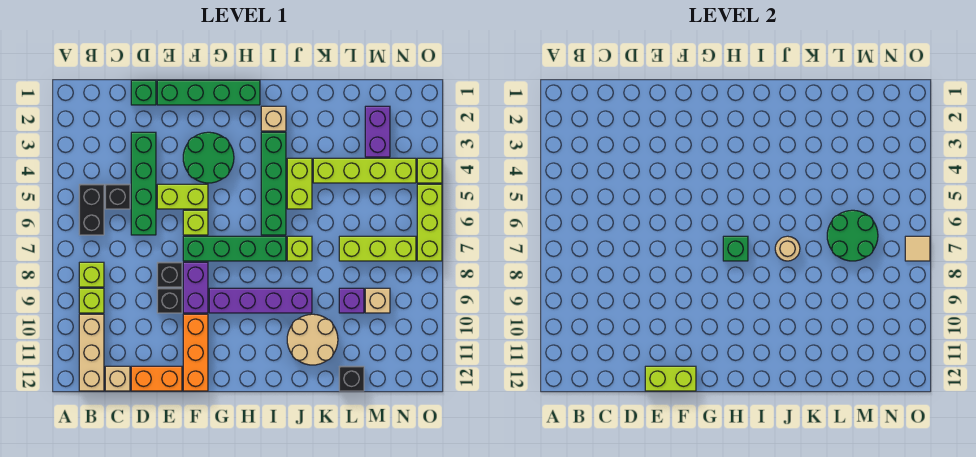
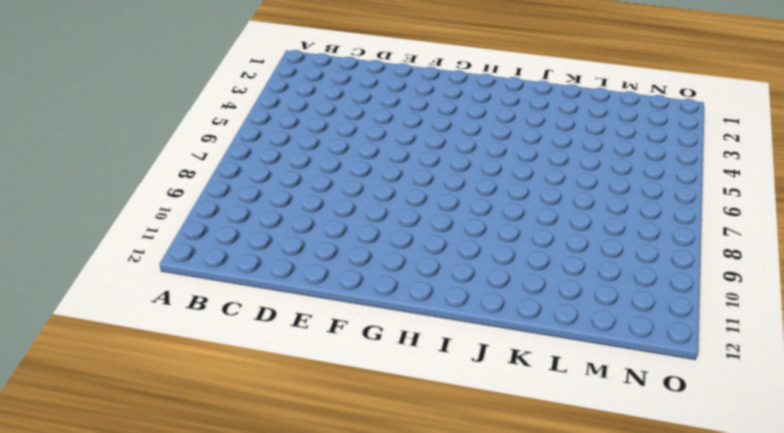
none -> black brick B5:B6 level 1
none -> lime brick B8 level 1
none -> lime brick B9 level 1
none -> tan brick B10:B12 level 1

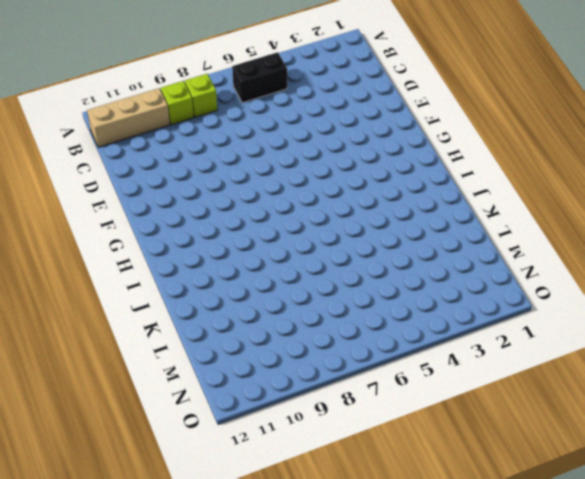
none -> black brick C5 level 1
none -> tan brick C12 level 1
none -> green brick D1 level 1
none -> green brick D3:D6 level 1

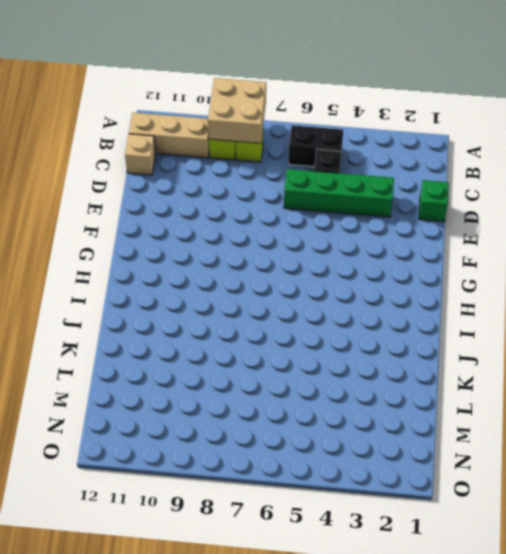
tan brick A8:B9 level 2 -> none
none -> orange brick D12:E12 level 1
none -> green brick E1:H1 level 1
none -> lime brick E5:F5 level 1
none -> black brick E8 level 1

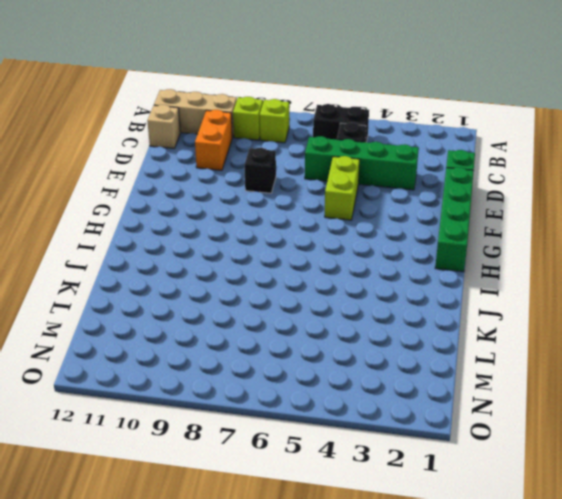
orange brick C10:D10 level 1 -> orange brick D12:E12 level 1
none -> black brick E9 level 1
none -> green round brick F3:G4 level 1
none -> lime brick F6 level 1
none -> green brick F7:I7 level 1

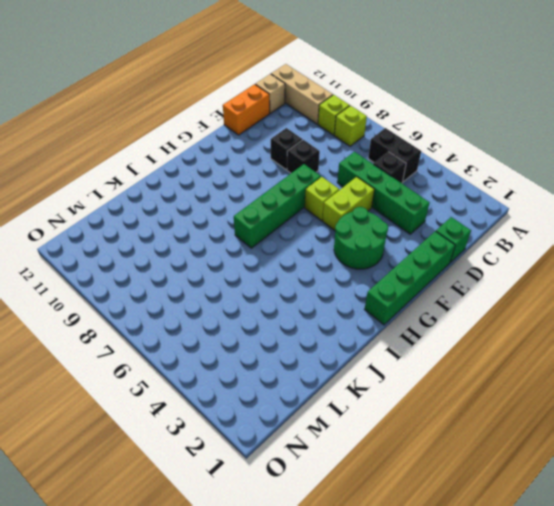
none -> purple brick F8:F9 level 1
none -> orange brick F10:F12 level 1
none -> purple brick G9:J9 level 1
none -> tan brick I2 level 1

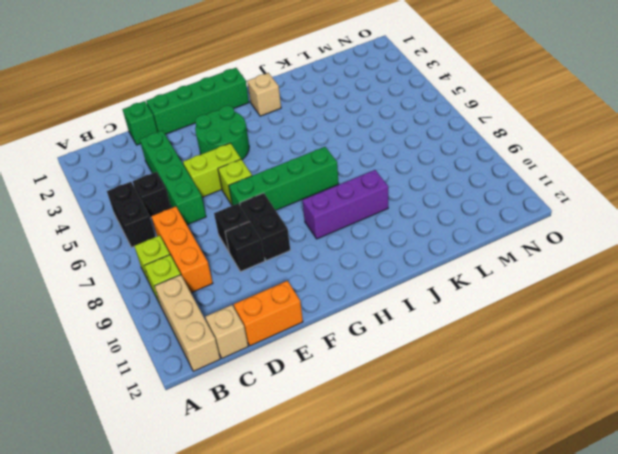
orange brick C7:C9 level 1 -> orange brick F10:F12 level 1
black brick F8:F9 level 1 -> purple brick F8:F9 level 1
purple brick H9:J9 level 1 -> purple brick G9:J9 level 1
none -> green brick I3:I6 level 1
none -> lime brick J4:J5 level 1
none -> lime brick J7 level 1
none -> tan round brick J10:K11 level 1

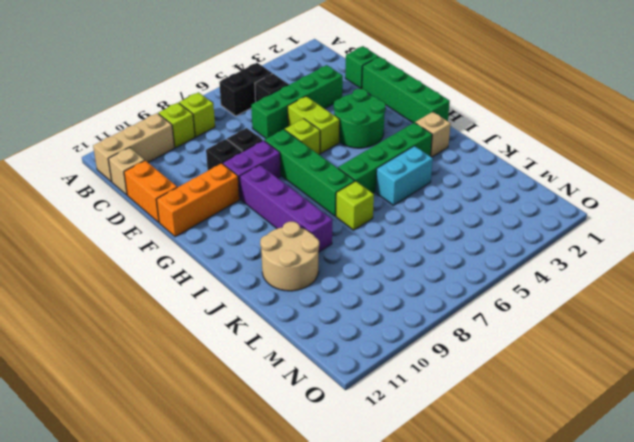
cyan brick J4:J5 level 1 -> lime brick J4:J5 level 1
none -> lime brick K4:N4 level 1
none -> lime brick L7:N7 level 1
none -> purple brick L9 level 1
none -> black brick L12 level 1

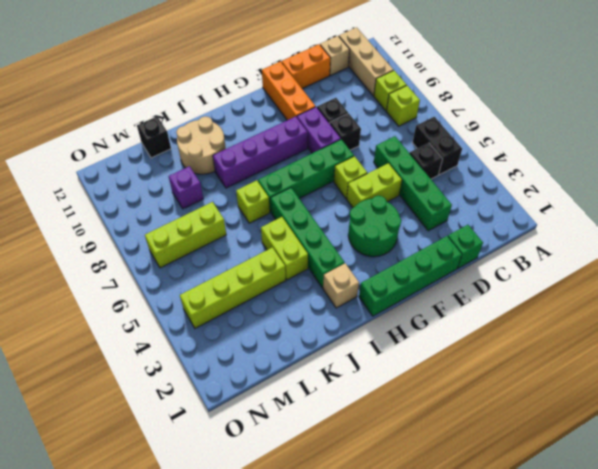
none -> purple brick M2:M3 level 1
none -> tan brick M9 level 1
none -> lime brick O4 level 1
none -> lime brick O5:O7 level 1

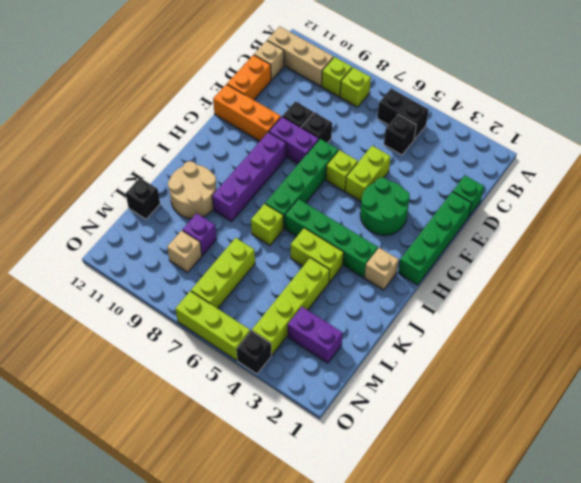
black brick O4 level 1 -> lime brick O4 level 1
none -> green brick D3:D6 level 1
none -> lime brick E12:F12 level 2
none -> green brick H7 level 2
none -> tan round brick J7 level 2

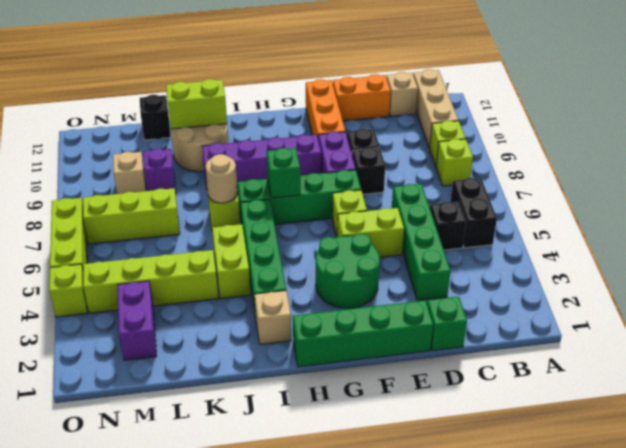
lime brick J11:K11 level 2 -> lime brick E12:F12 level 2
none -> green round brick L6:M7 level 2
none -> tan tile O7 level 2

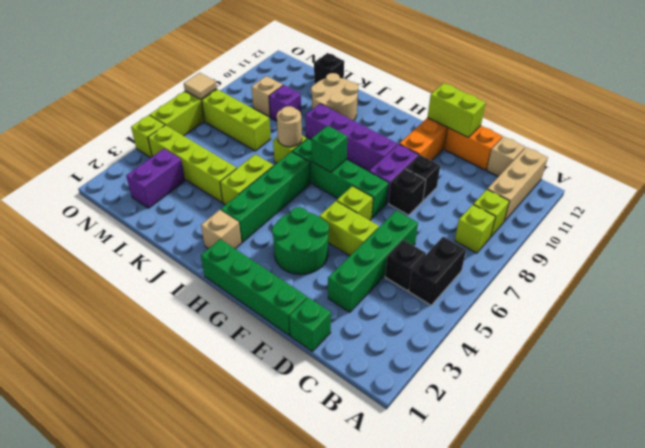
none -> green round brick L6:M7 level 2

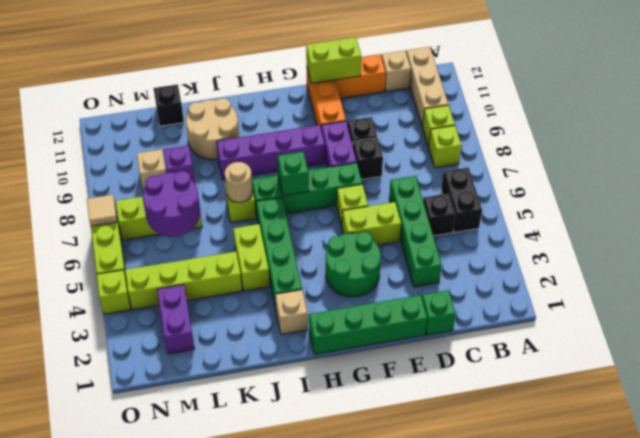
purple round brick L6:M7 level 2 -> green round brick L6:M7 level 2

